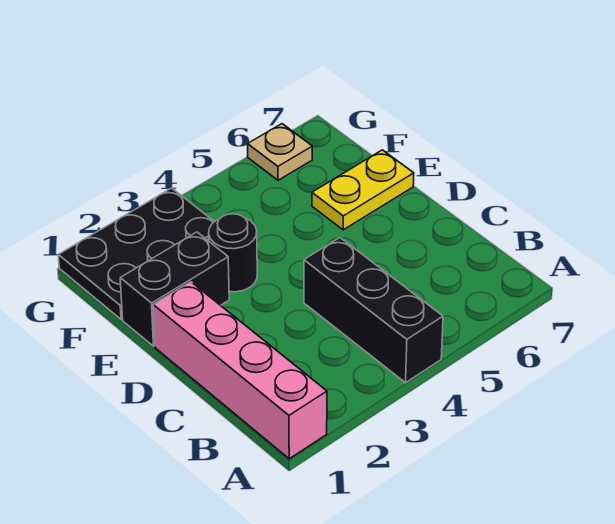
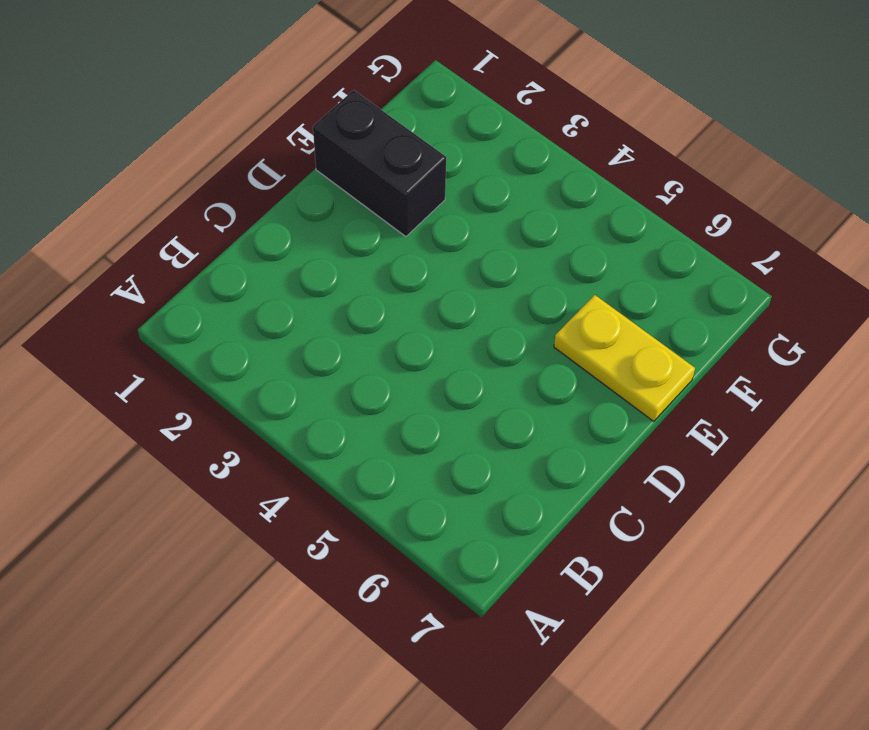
none -> pink brick A1:D1 level 1
none -> black brick A4:C4 level 1

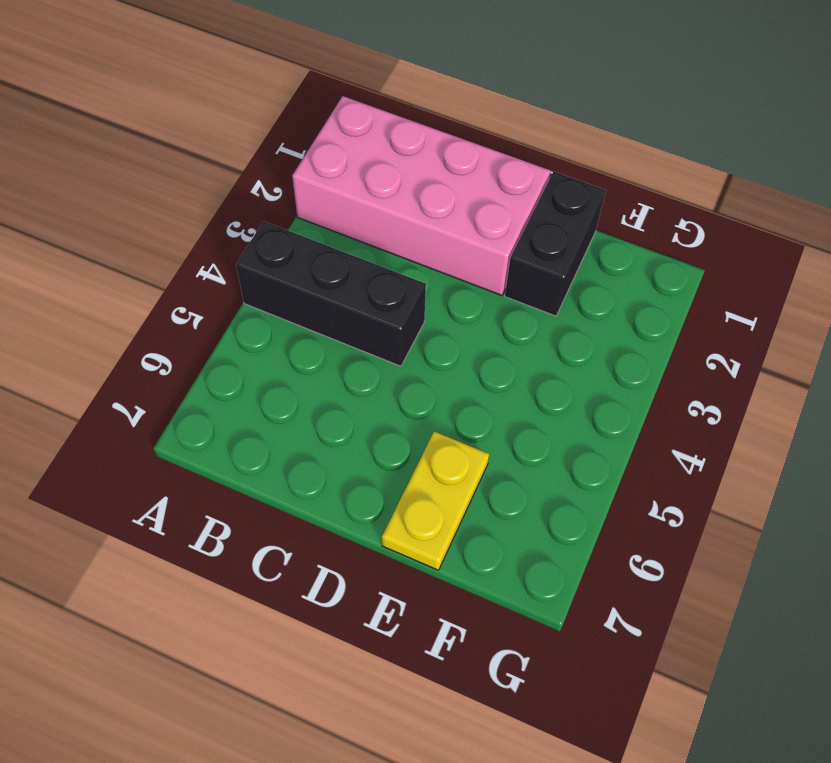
pink brick A1:D2 level 1 -> pink brick A1:D1 level 1
none -> black round brick E3 level 1
none -> black plate F1:G3 level 1

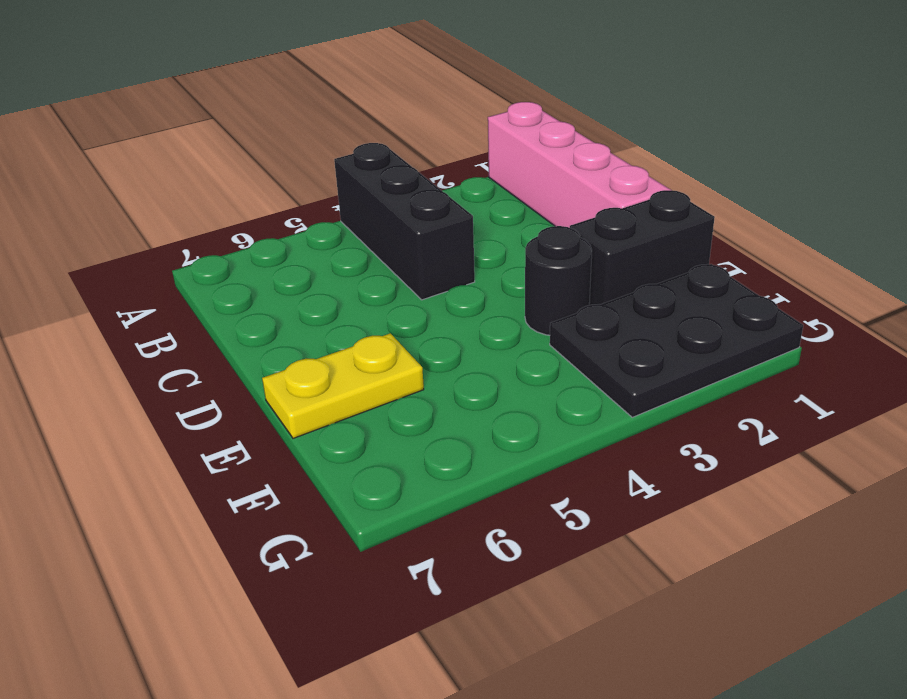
none -> tan plate G6 level 1

